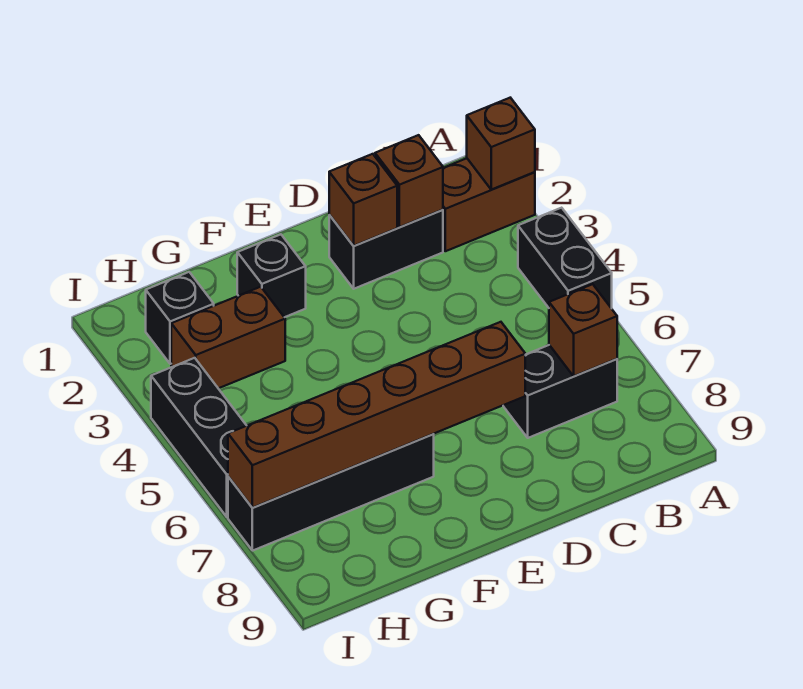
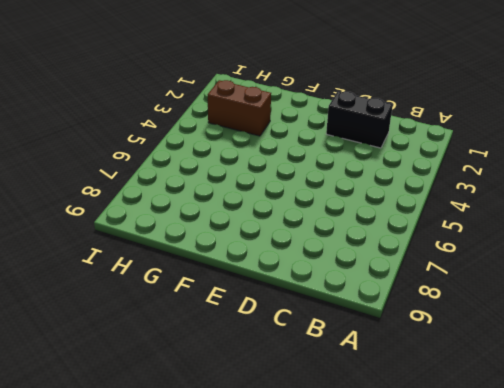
none -> brown brick A2:B2 level 1
none -> black brick A4:A5 level 1
none -> black brick B7:C7 level 1

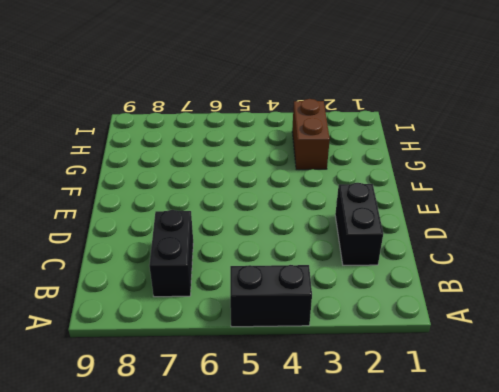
none -> brown brick A2:B2 level 1
none -> black brick F2 level 1
none -> black brick F7:I7 level 1

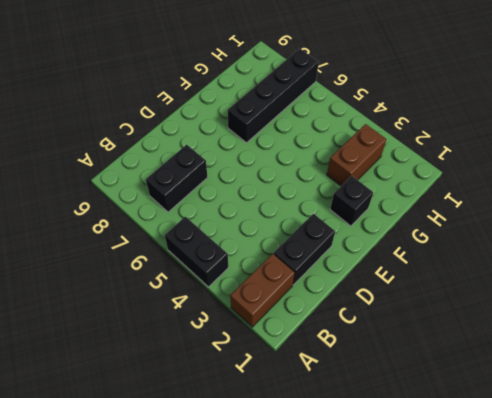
none -> black brick H2 level 1
none -> black brick I4:I6 level 1
none -> brown brick A2 level 2

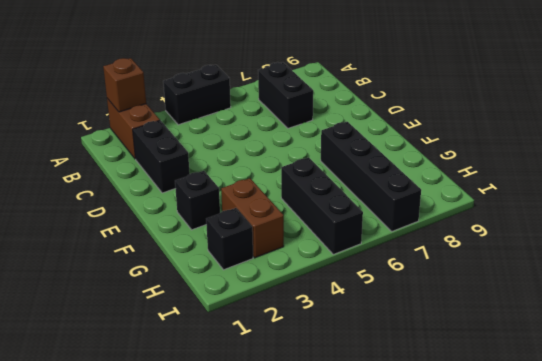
black brick G5:I5 level 1 -> black brick I4:I6 level 1
none -> brown brick B7 level 2
none -> brown brick C2 level 2
none -> brown brick D2 level 2

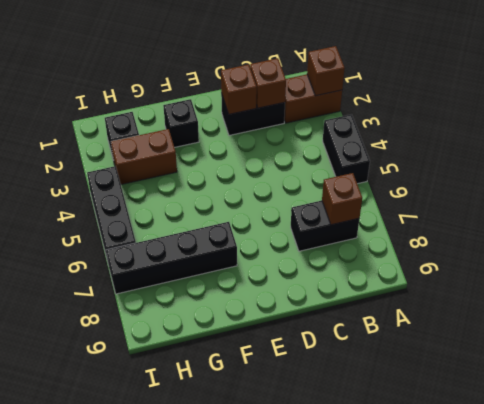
none -> brown brick D7:I7 level 2

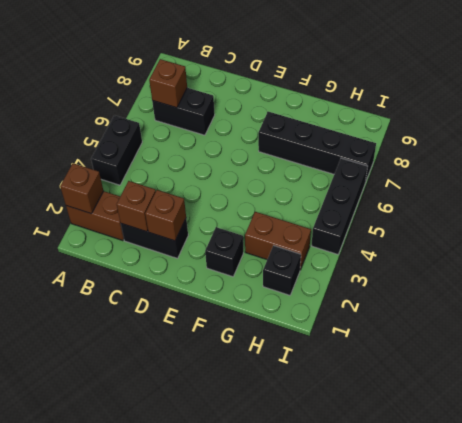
none -> brown brick D7:I7 level 2

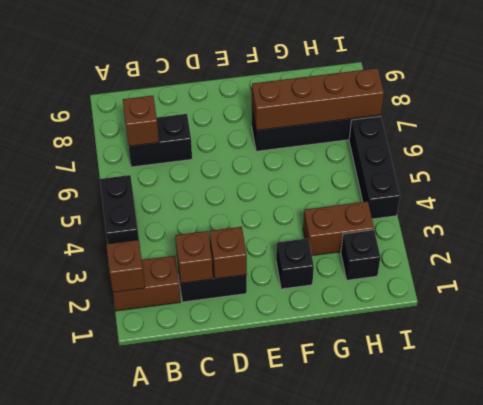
brown brick F7:I7 level 2 -> brown brick D7:I7 level 2

